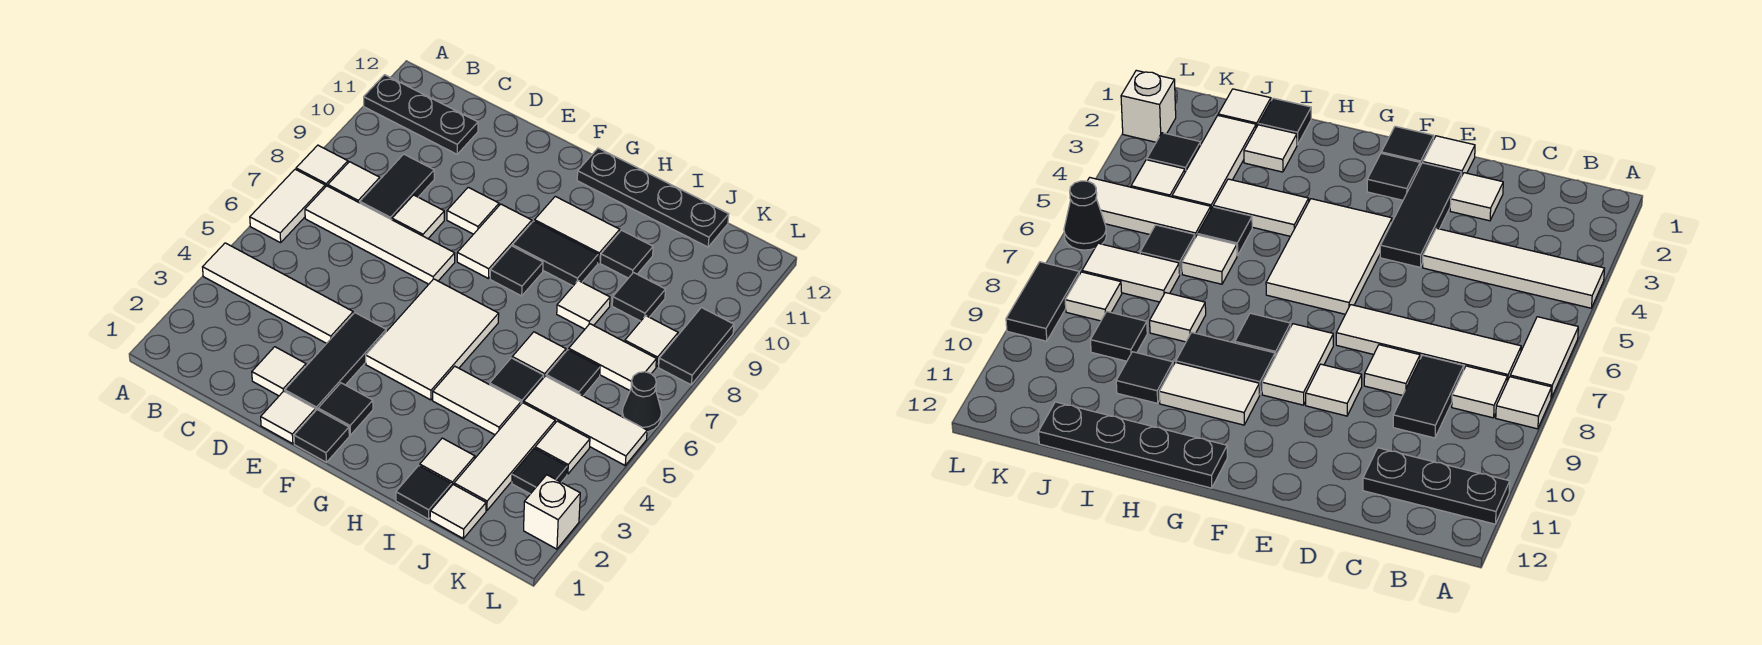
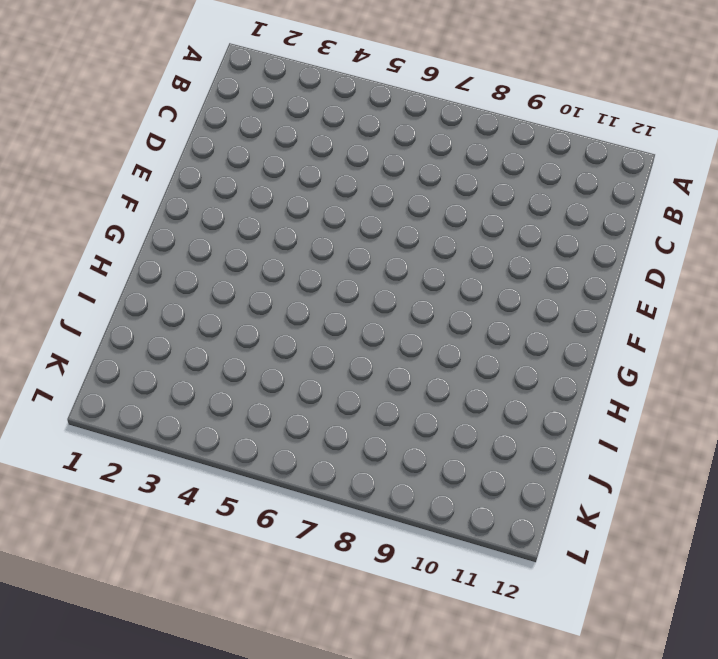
none -> white tile A4:D4 level 1
none -> white tile A6:A7 level 1
none -> white tile A8 level 1
none -> black plate A11:C11 level 1

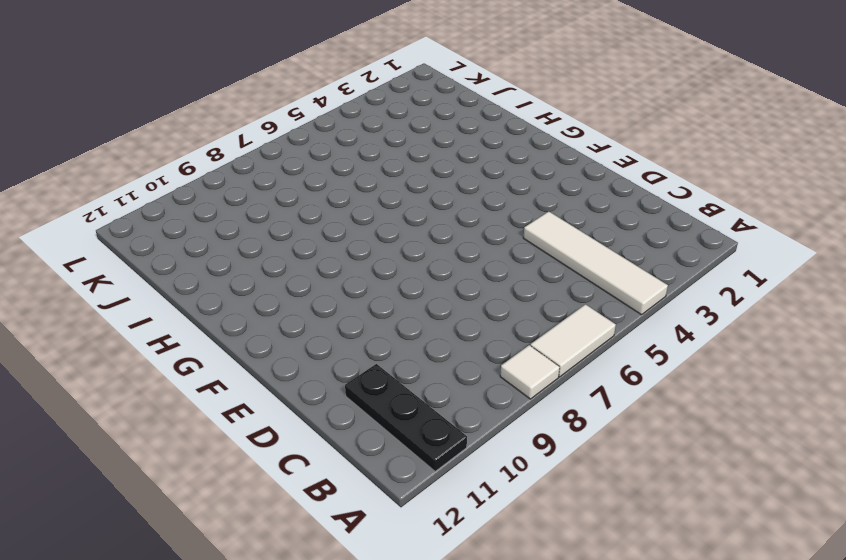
none -> white tile B7:E7 level 1
none -> white tile B8 level 1
none -> black tile C8:C9 level 1
none -> white tile D2 level 1

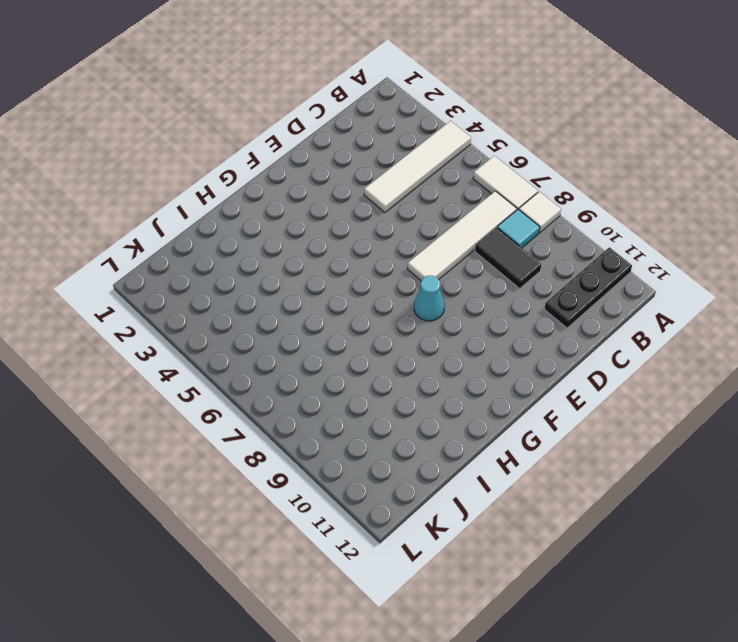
cyan tile B8 level 1 -> white tile B8 level 1
cyan cone F8 level 1 -> white tile F8:F9 level 1
none -> white tile D2 level 1
none -> white tile D8 level 1
none -> white tile E1 level 1
none -> black tile E2:E4 level 1

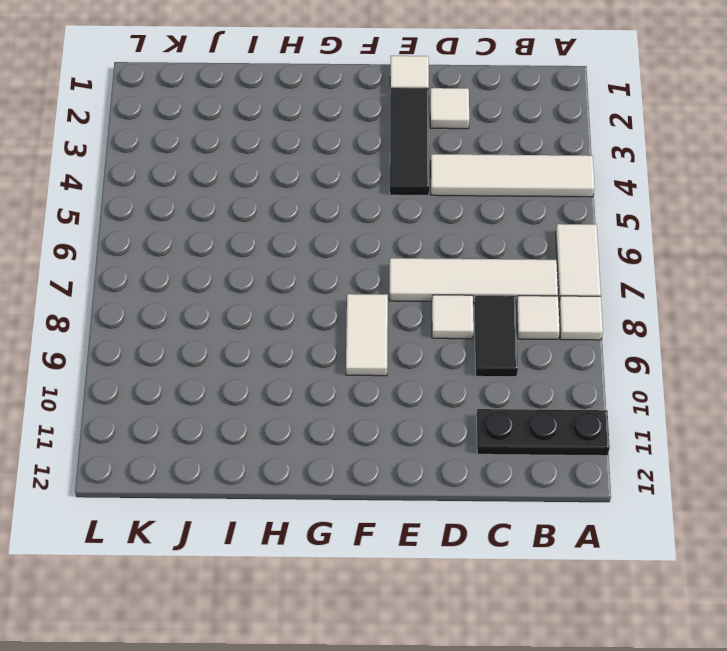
none -> white tile E9 level 1
none -> black tile F1 level 1
none -> black tile F2 level 1
none -> white tile F4:G6 level 1

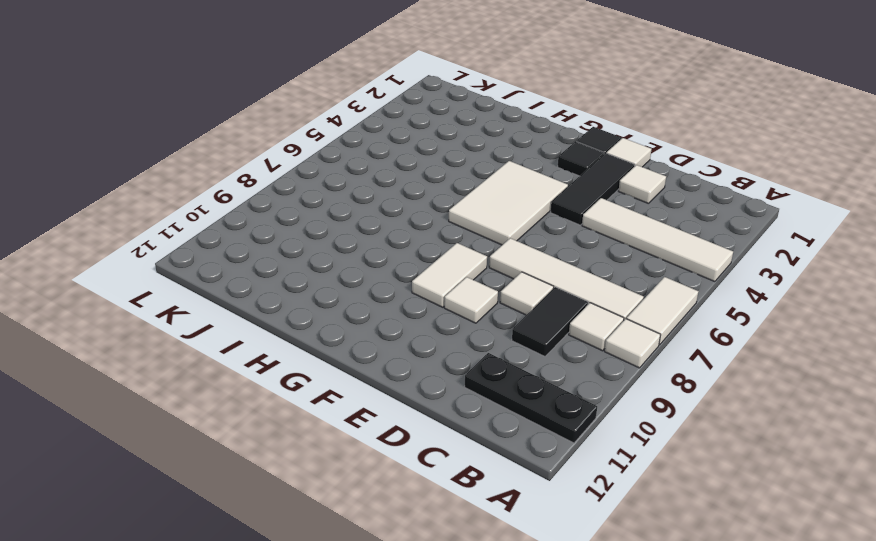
none -> black tile G8 level 1
none -> black tile G9:H9 level 1
none -> white tile G10:H10 level 1
none -> black plate G12:J12 level 1

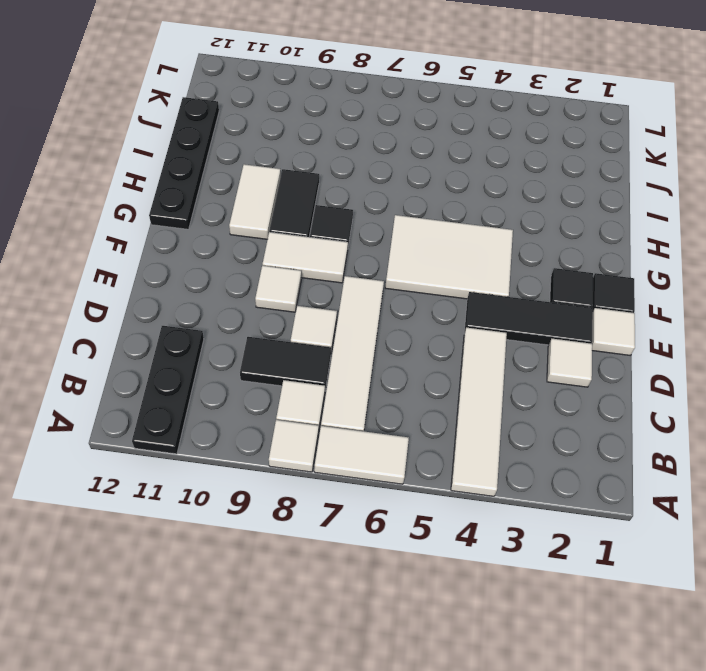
none -> white tile H4:I4 level 1
none -> black tile I1 level 1
none -> white tile I2 level 1
none -> black tile I5 level 1

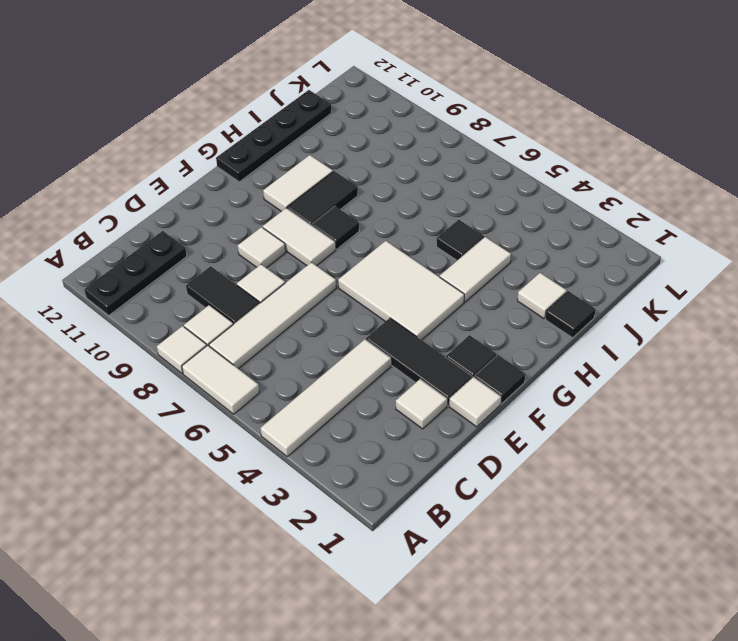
none -> white tile I6 level 1
none -> white tile I8 level 1
none -> black tile I10 level 1
none -> white tile J1 level 1

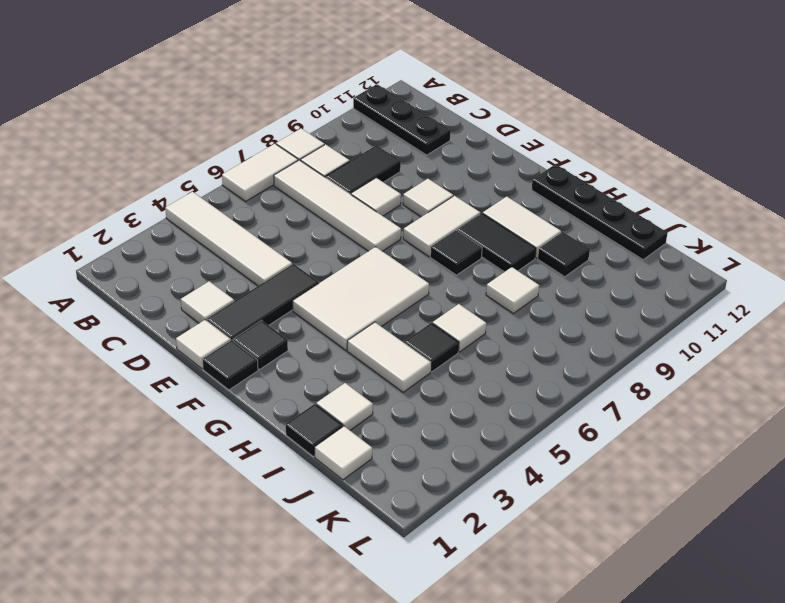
none -> white tile J2:J4 level 1
none -> white tile J5:L5 level 1
none -> black tile J6 level 1
none -> white tile J7:K7 level 1

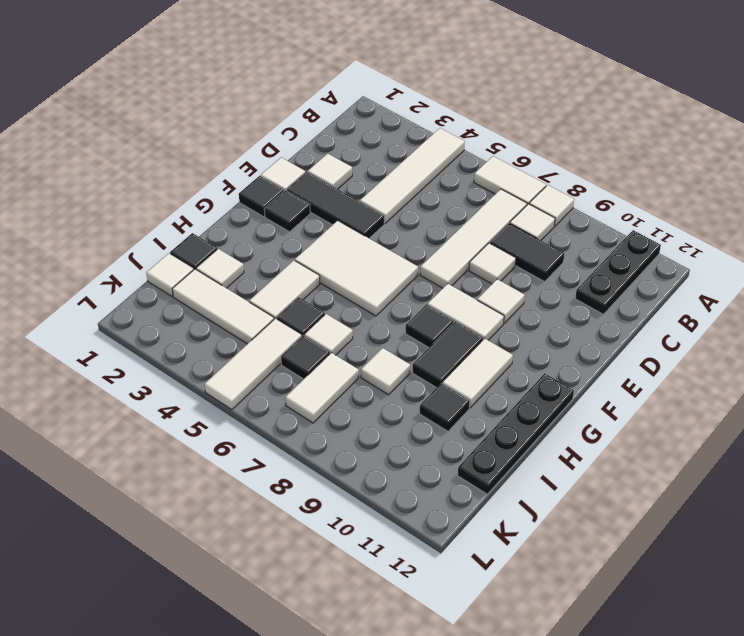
none -> black tile J9 level 1
none -> black tile K3 level 1
none -> white tile K4 level 1
none -> white tile K8 level 1

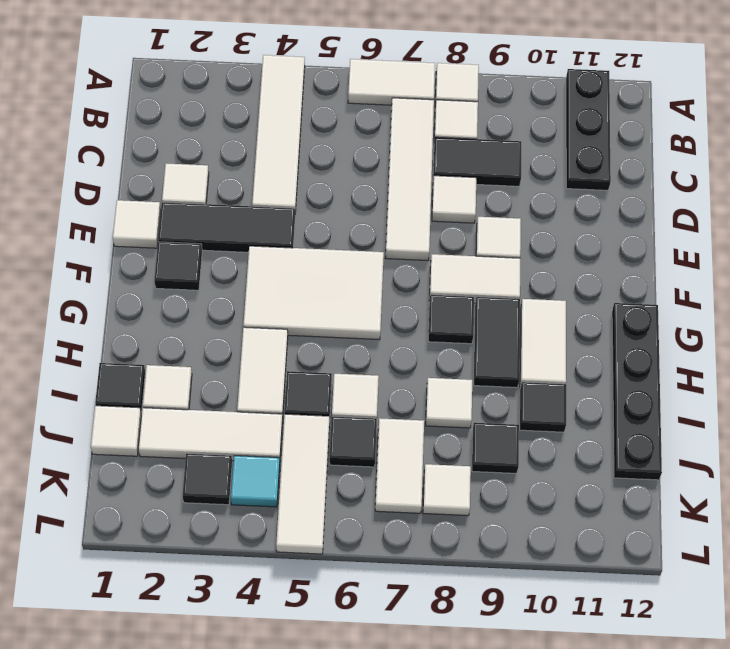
cyan tile K4 level 1 -> white tile K4 level 1
none -> black tile F1 level 1
none -> white brick L2 level 1
none -> black cone L6 level 1
none -> black tile L8:L9 level 1

